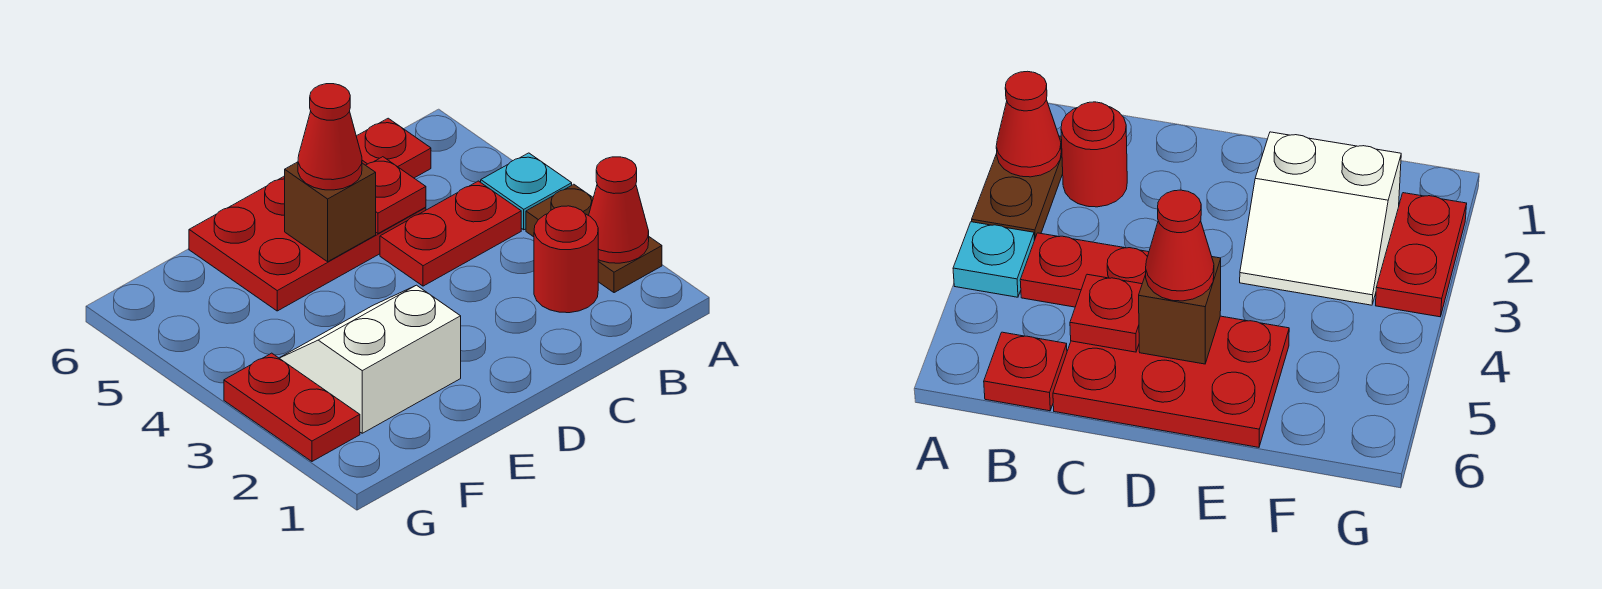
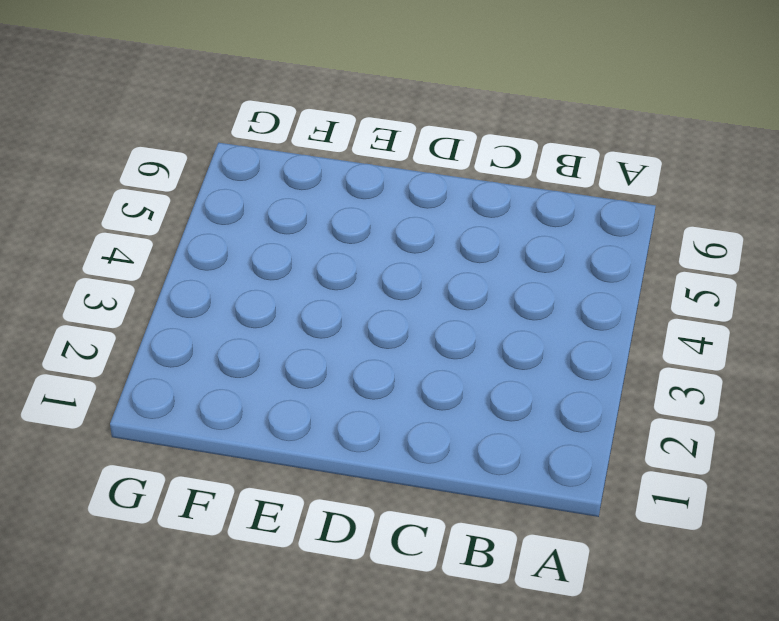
none -> brown plate A2:A3 level 1
none -> cyan plate A4 level 1
none -> red round brick B2 level 1

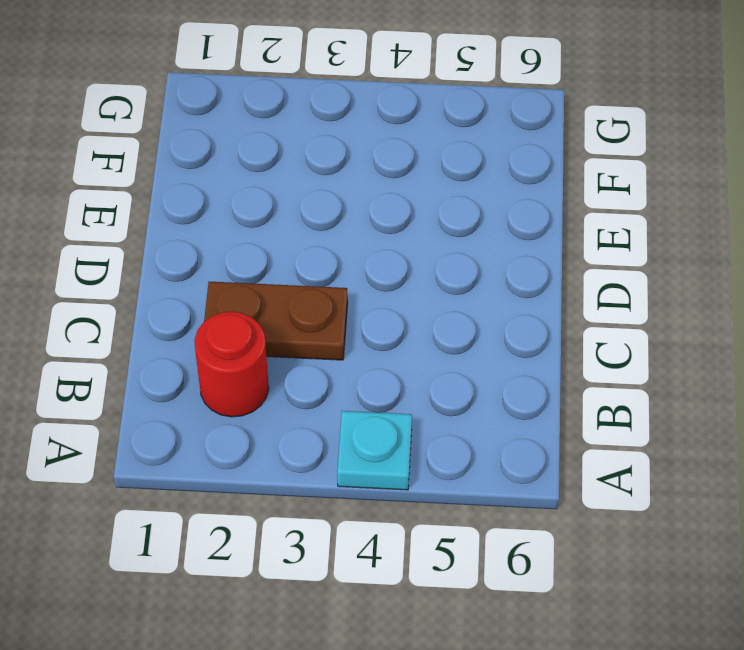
brown plate C2:C3 level 1 -> brown plate A2:A3 level 1
none -> red plate B4:C4 level 1
none -> red plate B6 level 1
none -> red plate C5:E6 level 1

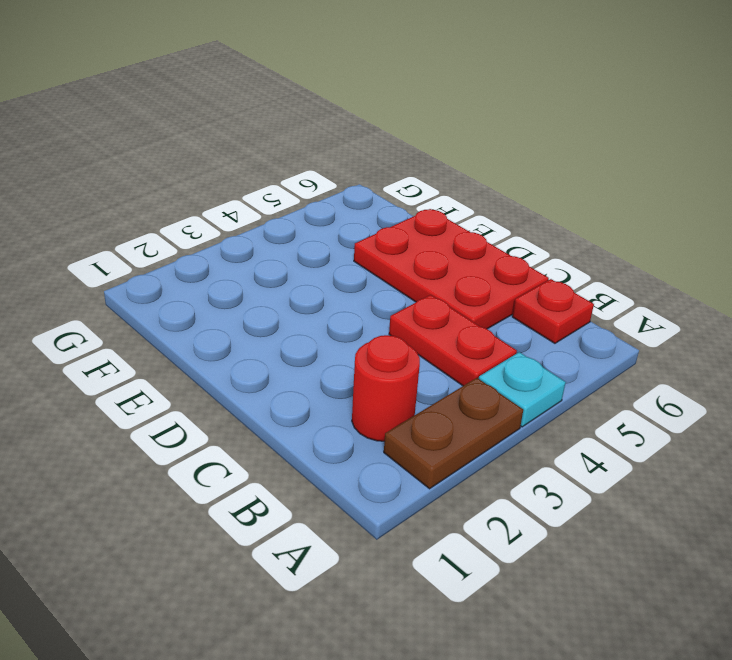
none -> white slope E2:F3 level 1 top 2
none -> red plate G2:G3 level 1
none -> red cone A2 level 2

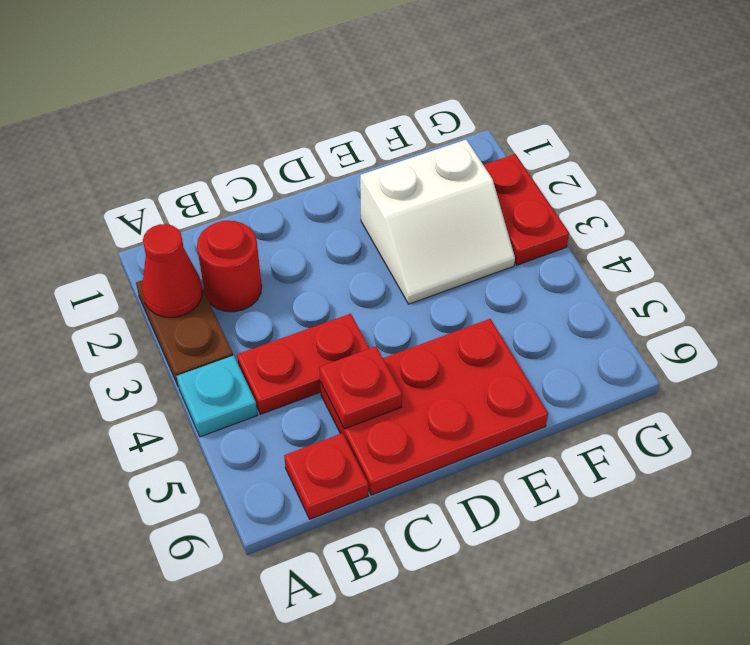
none -> brown brick D5 level 2
none -> red cone D5 level 3

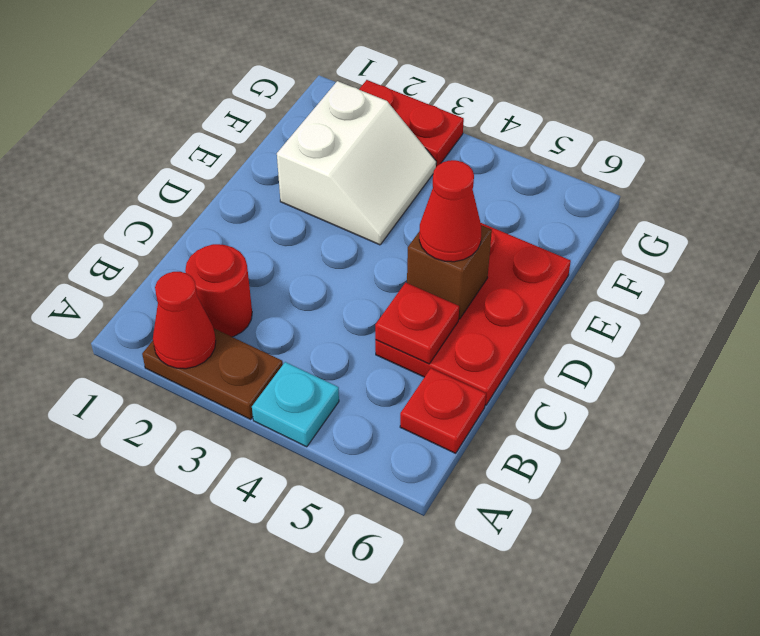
none -> red plate B4:C4 level 1

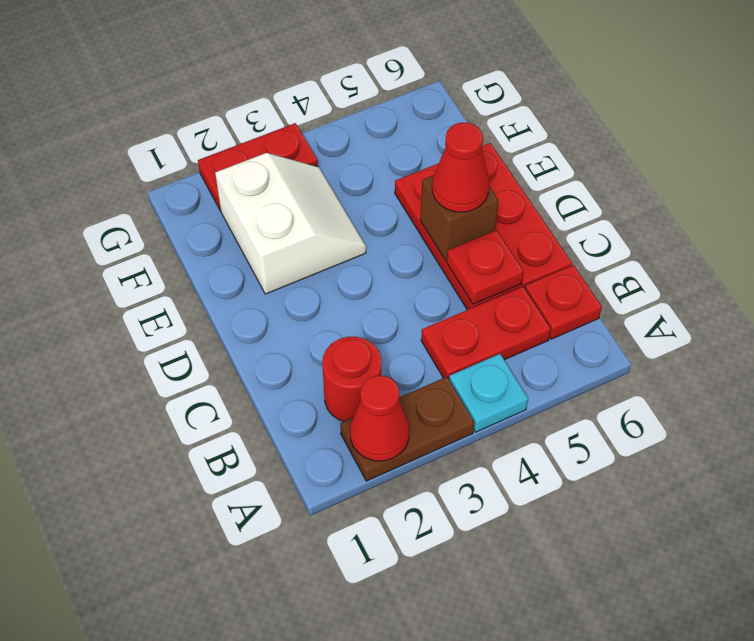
red plate B4:B5 level 1 -> red plate B4:C4 level 1

